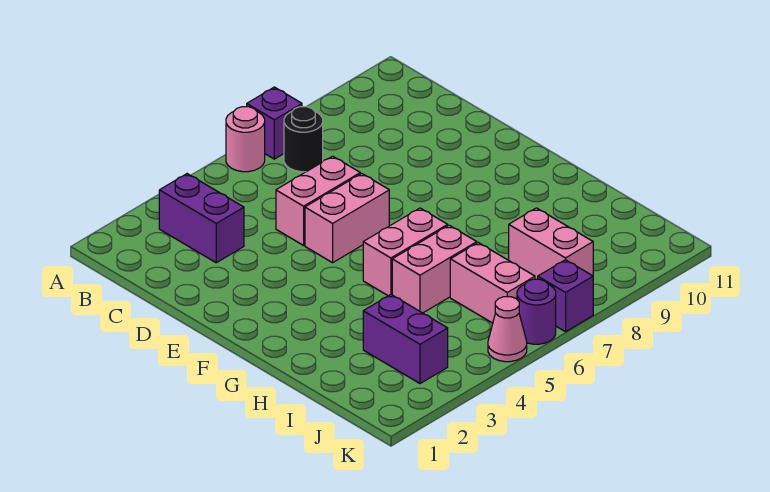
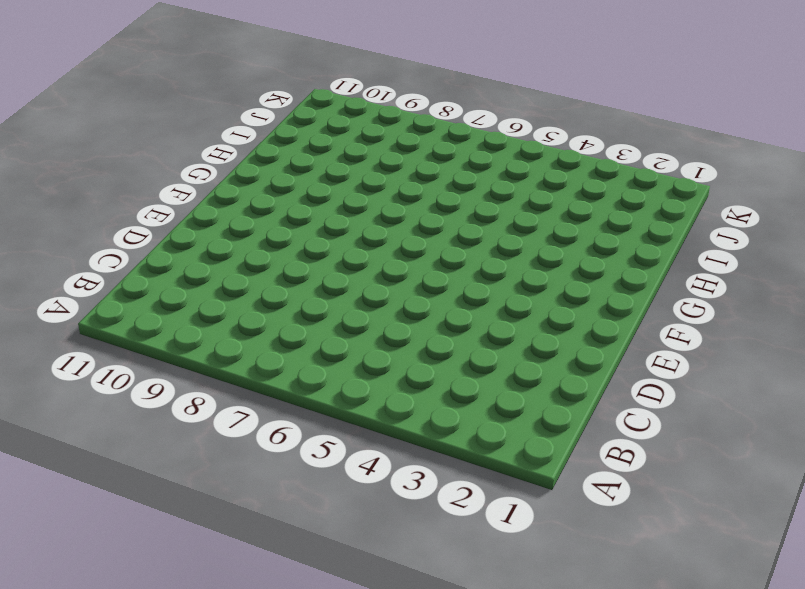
none -> pink round brick A6 level 1
none -> purple brick A7 level 1
none -> purple brick B3:C3 level 1

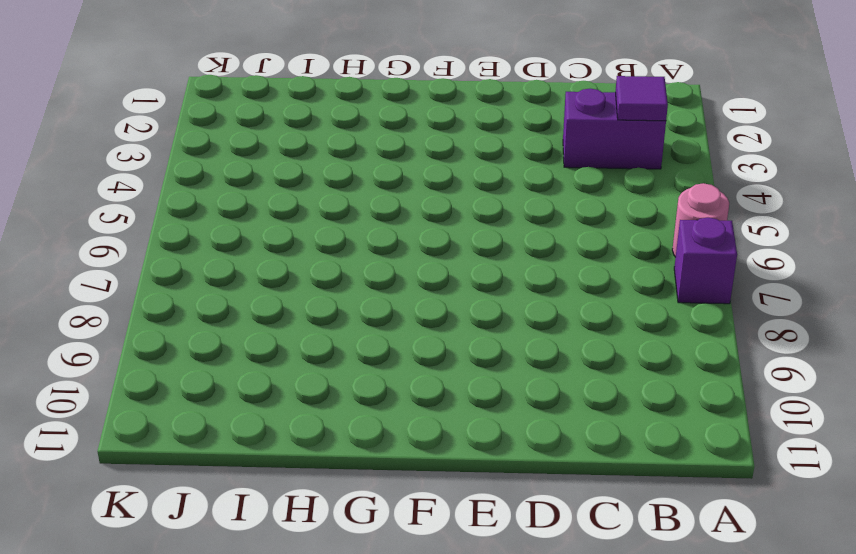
purple tile B3 level 2 -> none
none -> black round brick B7 level 1
none -> pink brick D5:D6 level 1
none -> pink brick E5:E6 level 1

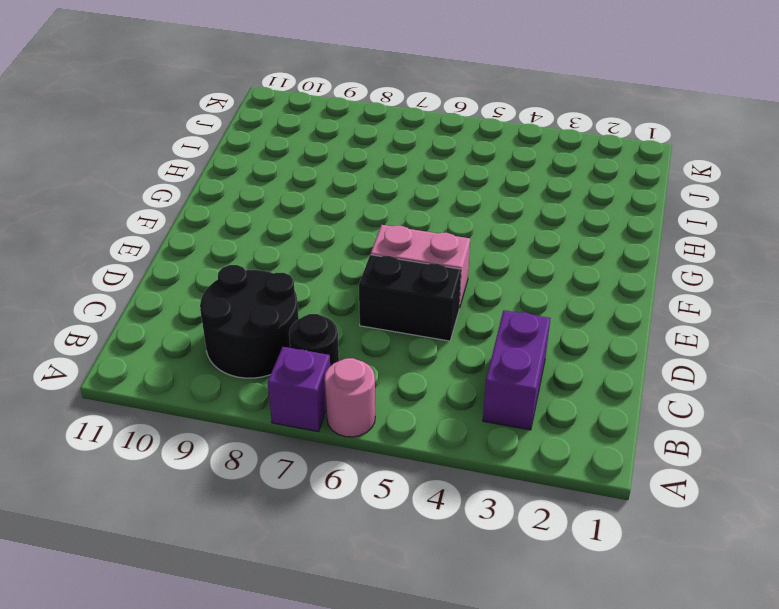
black round brick B8:C9 level 1 -> none
black brick D5:D6 level 1 -> pink brick D5:D6 level 1
none -> pink brick G5:G6 level 1
none -> pink brick H5:H6 level 1
none -> purple brick I3:J3 level 1

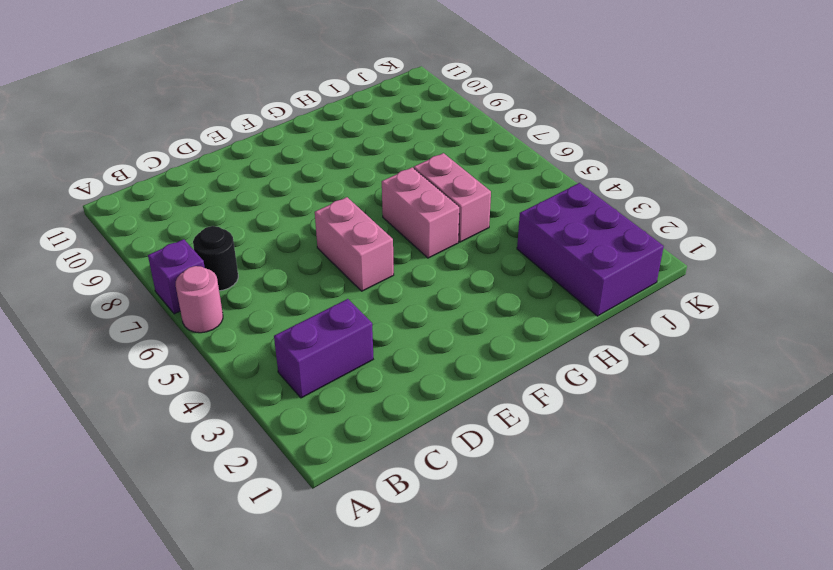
purple brick I1:J3 level 1 -> purple brick I3:J3 level 1
none -> pink brick D5:D6 level 1
none -> pink brick I6:J6 level 1
none -> pink brick I8:J8 level 1

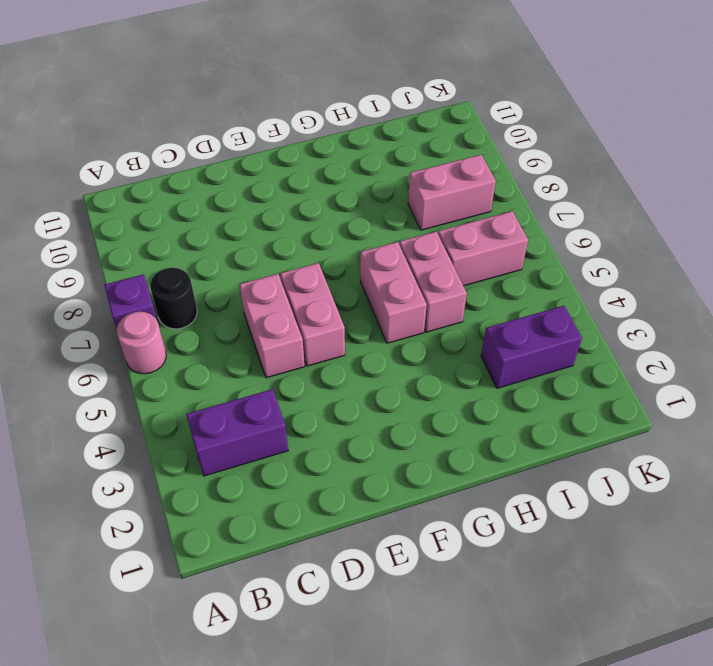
none -> pink cone K5 level 1
none -> purple round brick K6 level 1
none -> purple brick K7 level 1

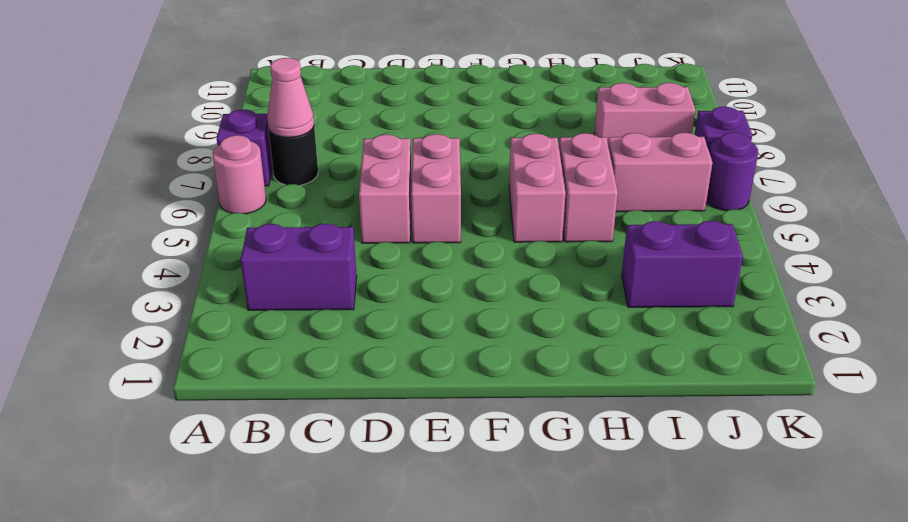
pink cone B7 level 2 -> pink cone K5 level 1

